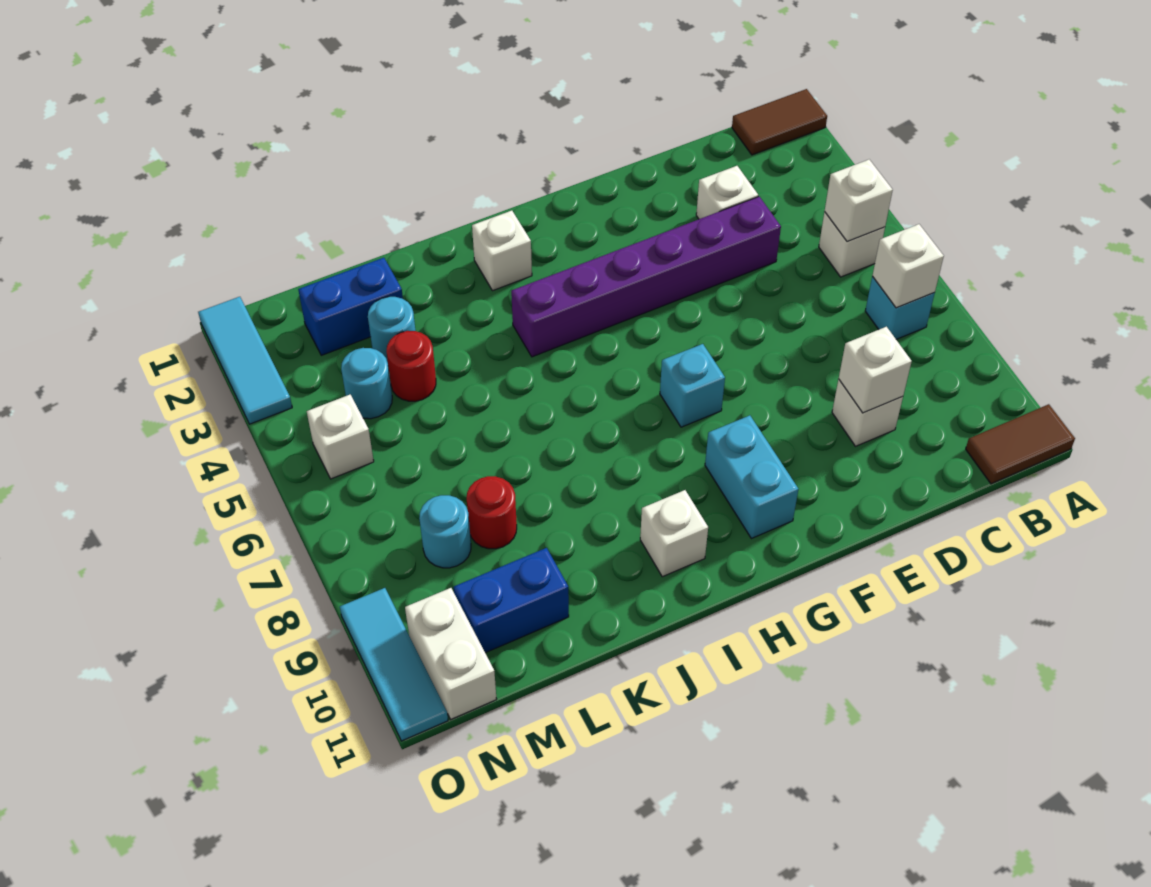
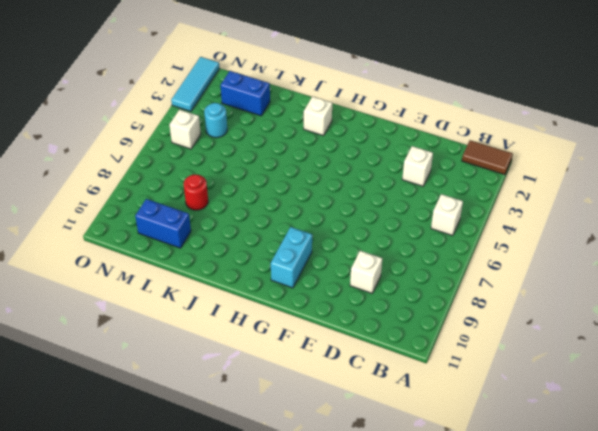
none -> brown tile A11:B11 level 1
none -> cyan brick B7 level 1
none -> purple brick D4:I4 level 1

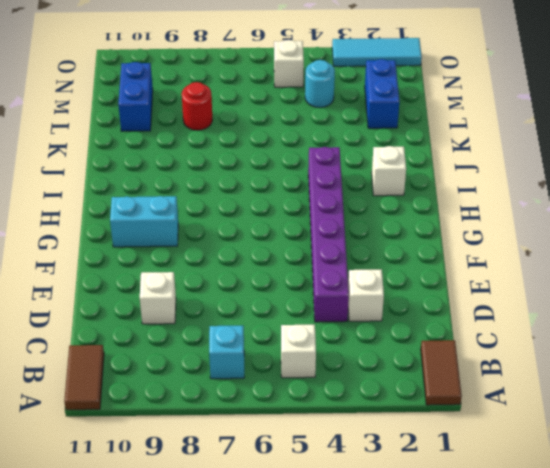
none -> cyan brick G7 level 1
none -> white brick I10 level 1
none -> cyan round brick L3 level 1

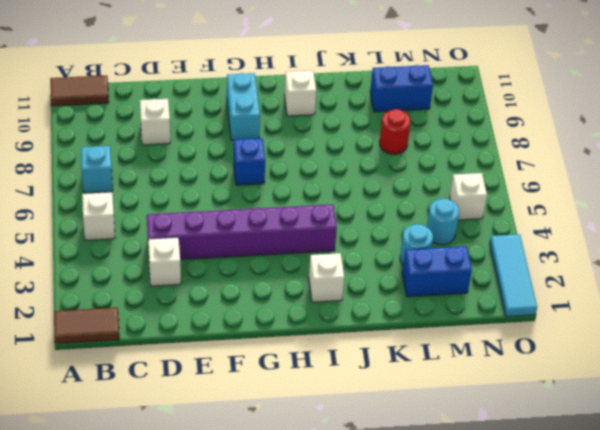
blue brick G7 level 1 -> cyan brick G7 level 1
none -> red round brick L4 level 1
none -> cyan round brick M8 level 1
none -> white brick N10:N11 level 1

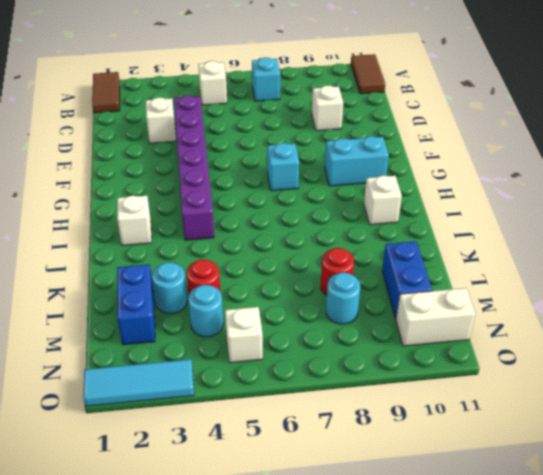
none -> cyan tile O9:O11 level 1
none -> white brick B5 level 2
none -> white brick B7 level 2

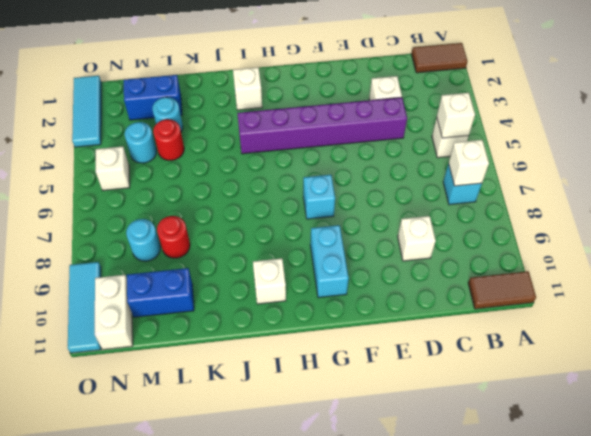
none -> white brick D9 level 2

